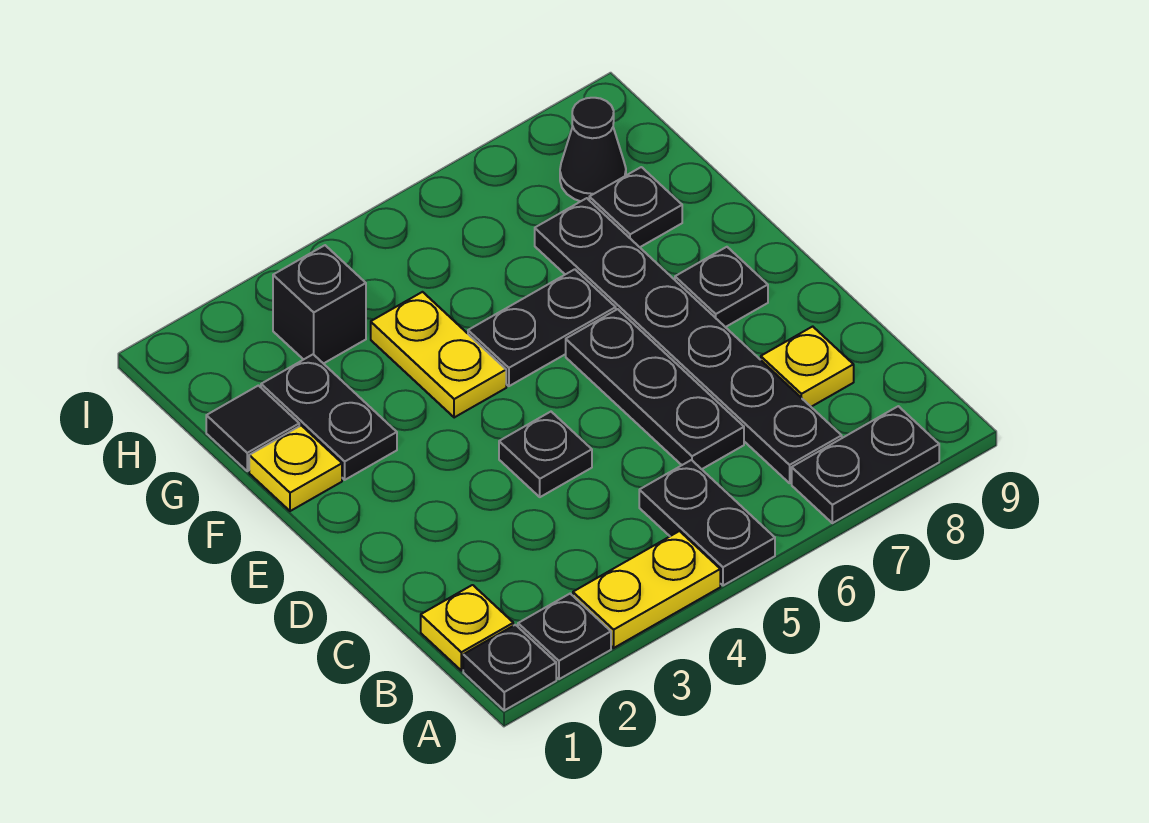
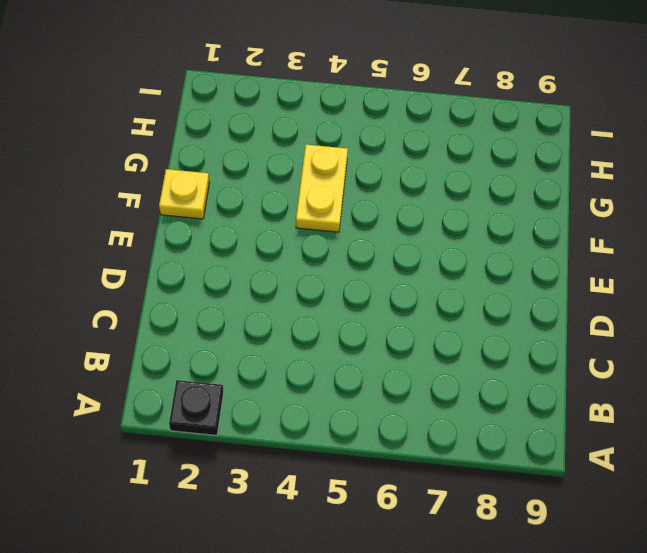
none -> black plate A1 level 1
none -> yellow plate A3:A4 level 1
none -> black plate A5:B5 level 1

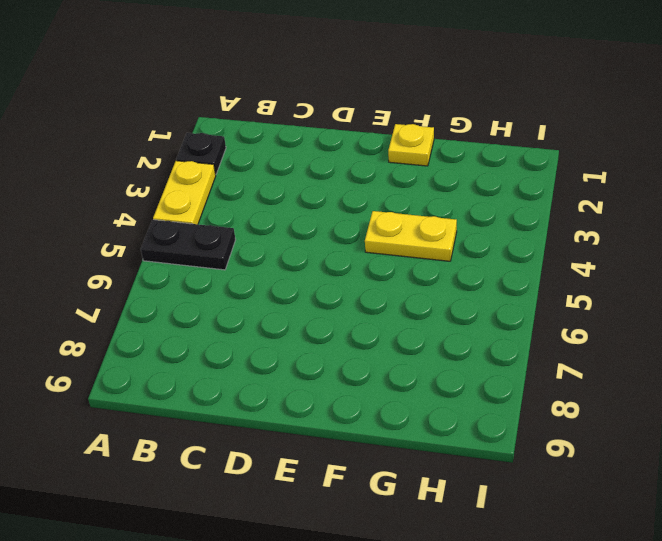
none -> black plate A1 level 1
none -> black plate A7:A8 level 1
none -> yellow plate B1 level 1

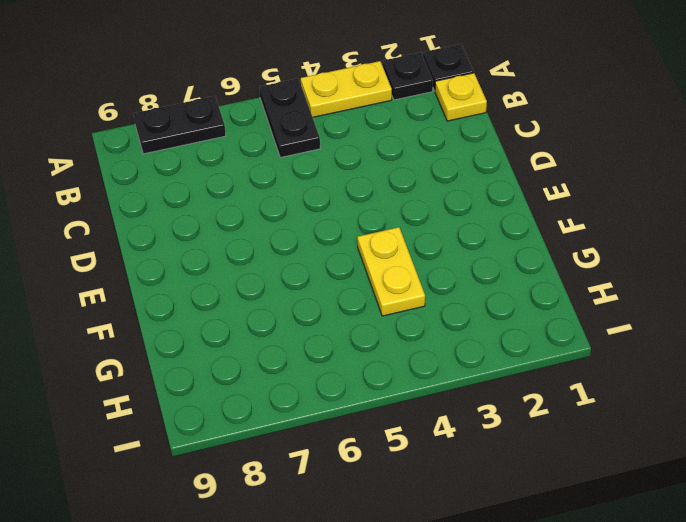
none -> black plate B7:G7 level 1
none -> black plate C6:E6 level 1
none -> yellow plate C8 level 1

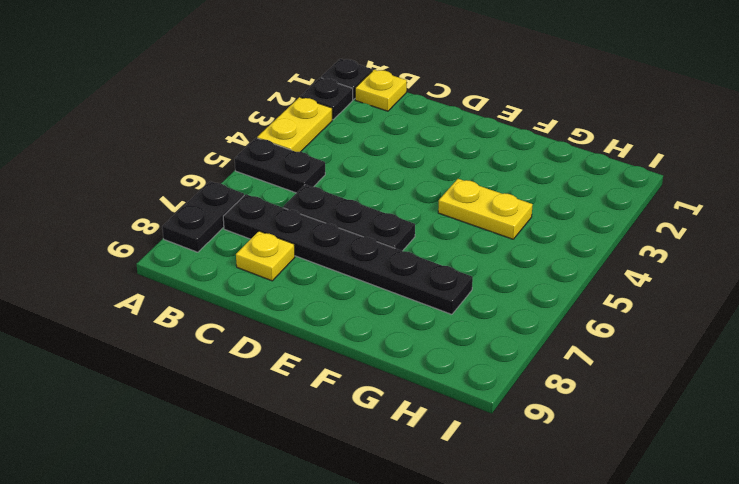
none -> black plate D4 level 1
none -> black plate E8 level 1
none -> yellow plate F1 level 1

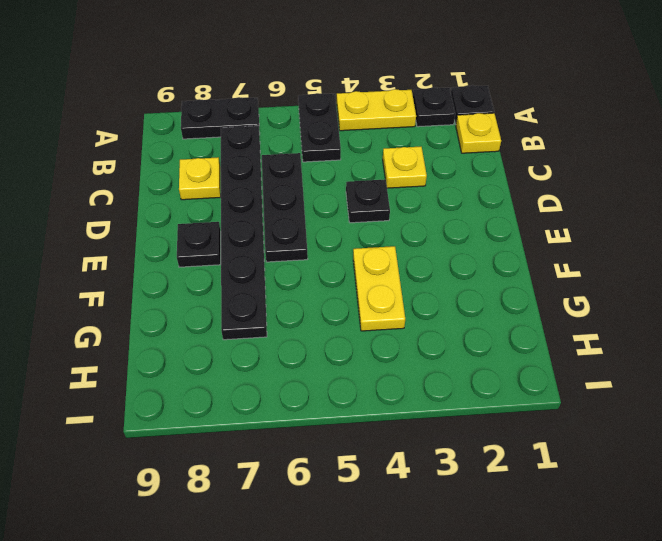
yellow plate C3 level 1 -> yellow plate F1 level 1
none -> black plate F2:G2 level 1
none -> black plate F5:F6 level 1
none -> black tile G1 level 1

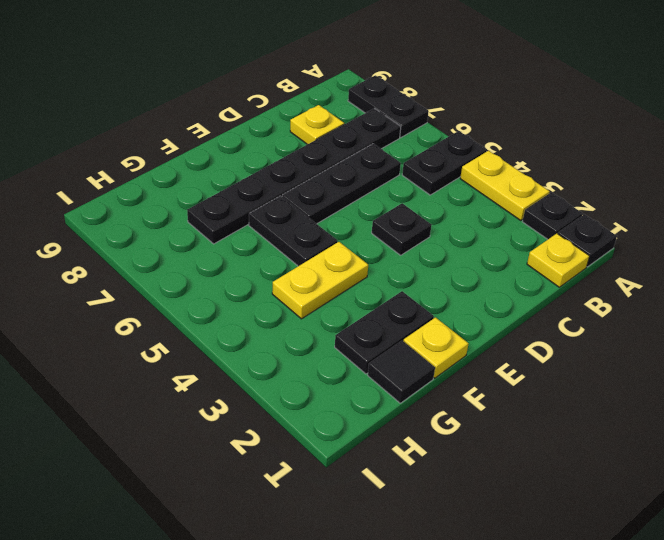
none -> black plate E8 level 1
none -> black plate G8 level 1
none -> black brick H3 level 1

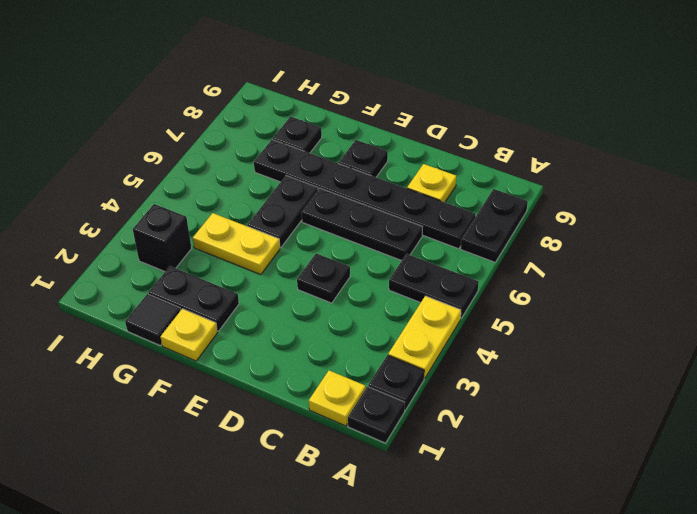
none -> black cone H8 level 1

